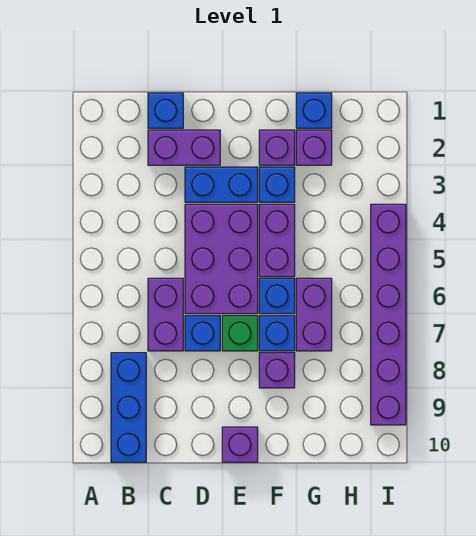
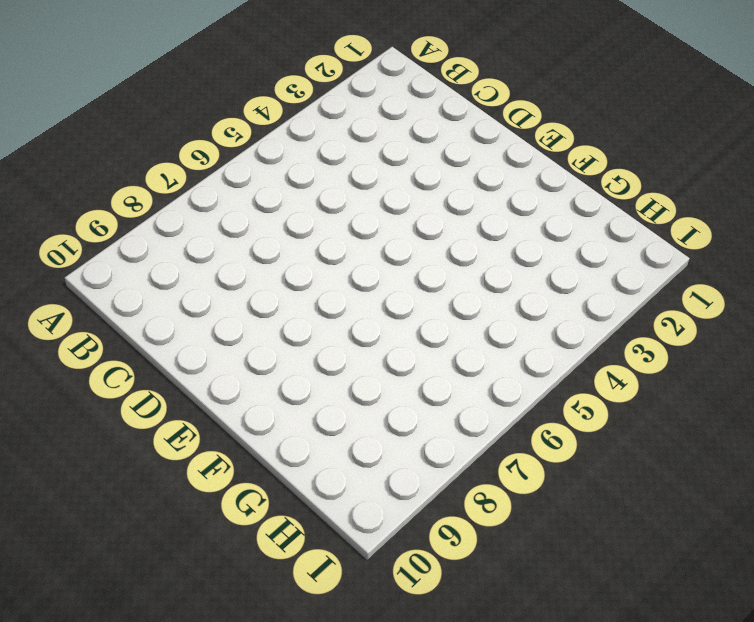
none -> blue brick B8:B10 level 1
none -> blue brick C1 level 1
none -> purple brick C2:D2 level 1

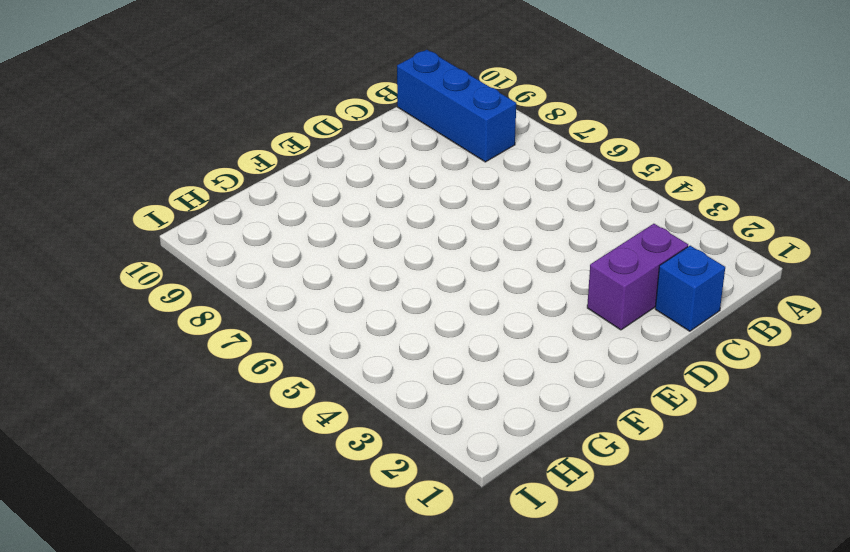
none -> purple brick C6:C7 level 1
none -> blue brick D3:E3 level 1
none -> purple brick D4:E6 level 1

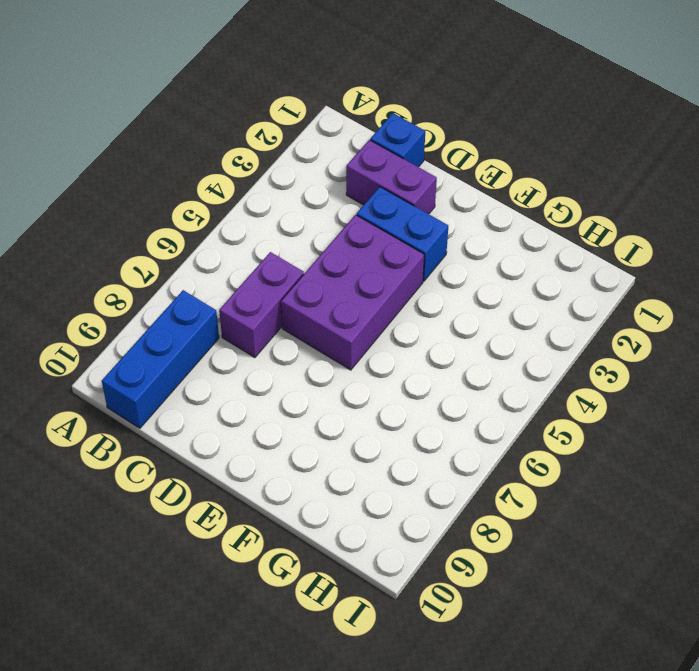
none -> blue brick D7 level 1
none -> green brick E7 level 1
none -> purple brick E10 level 1

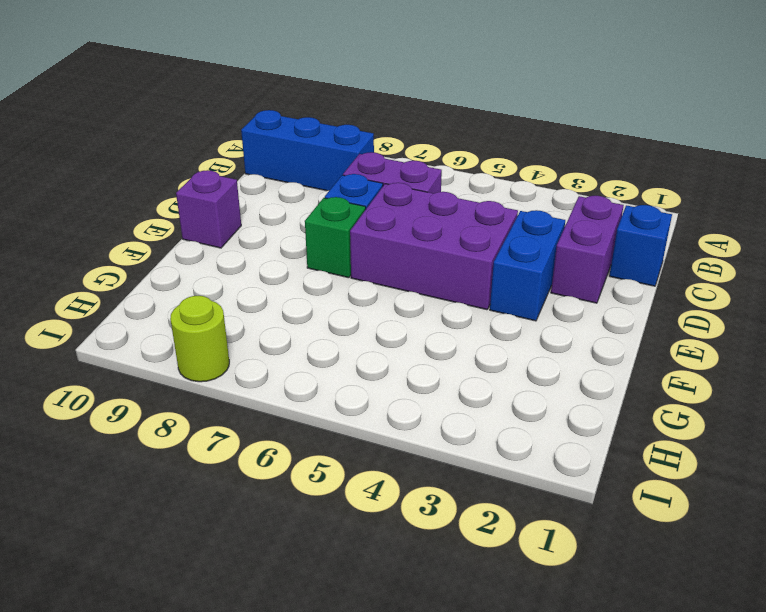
lime round brick I8 level 1 -> purple brick I4:I9 level 1
none -> purple brick F2 level 1
none -> blue brick F3 level 1
none -> purple brick F4:F5 level 1

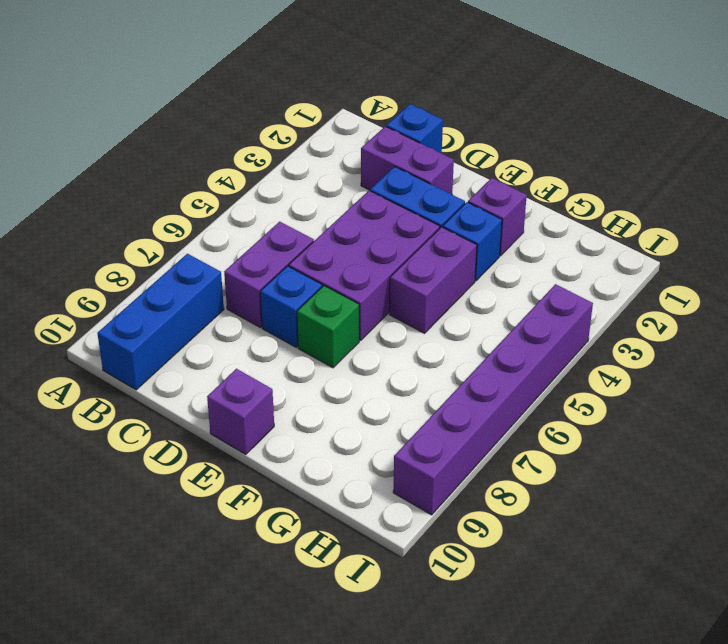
none -> blue brick F6 level 1
none -> blue brick F7 level 1
none -> purple brick F8 level 1

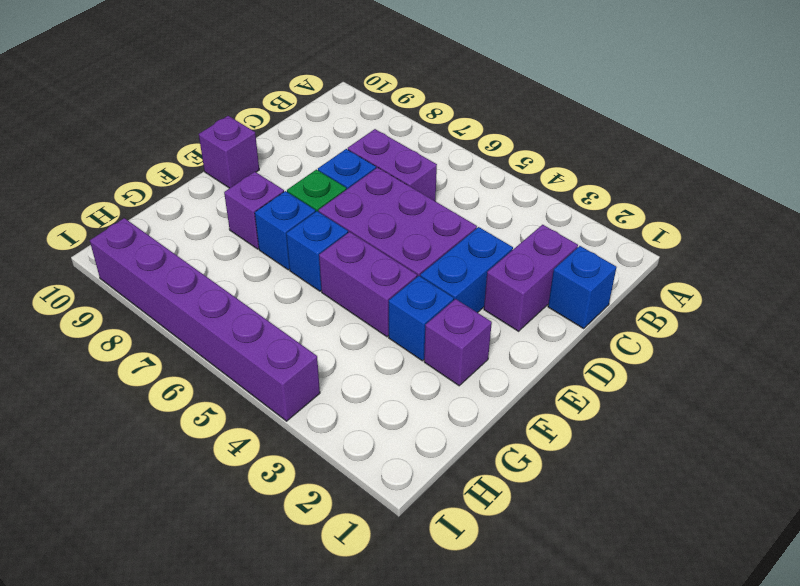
none -> blue brick B8:B10 level 1
none -> blue brick G1 level 1
none -> purple brick G2 level 1

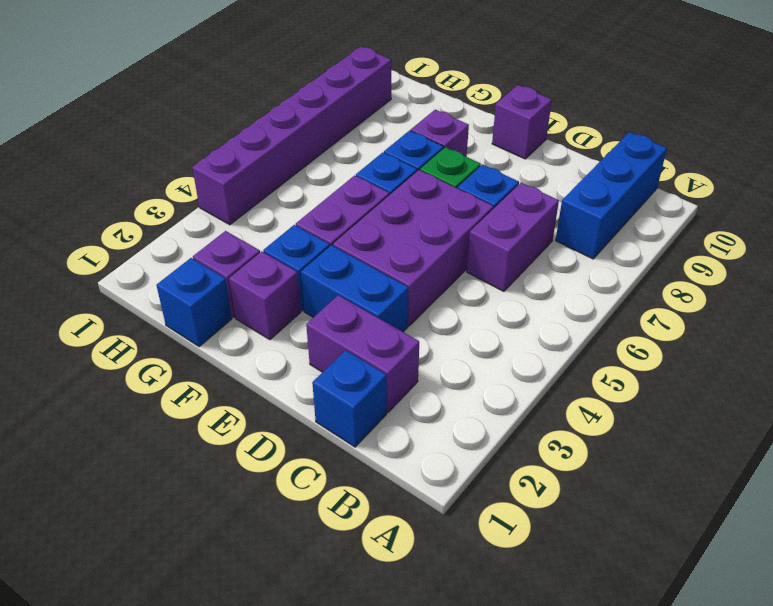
none -> purple brick G6:G7 level 1

